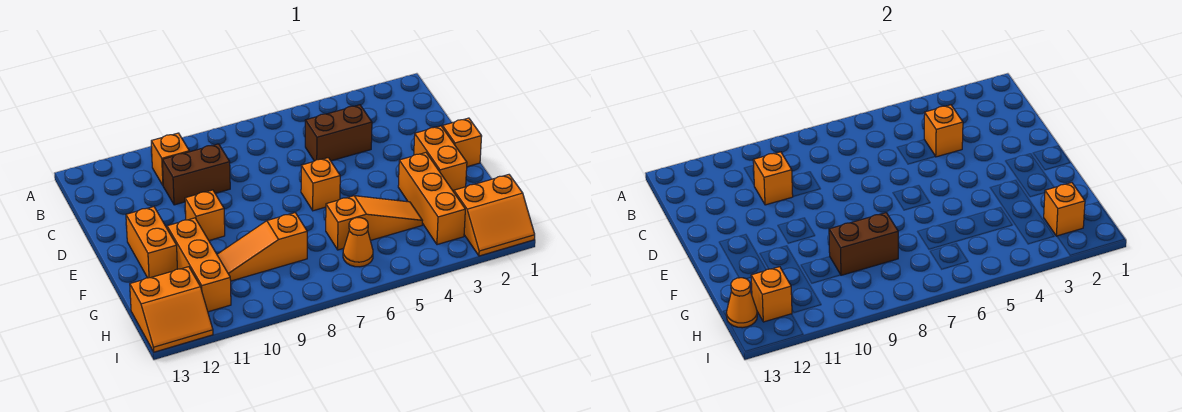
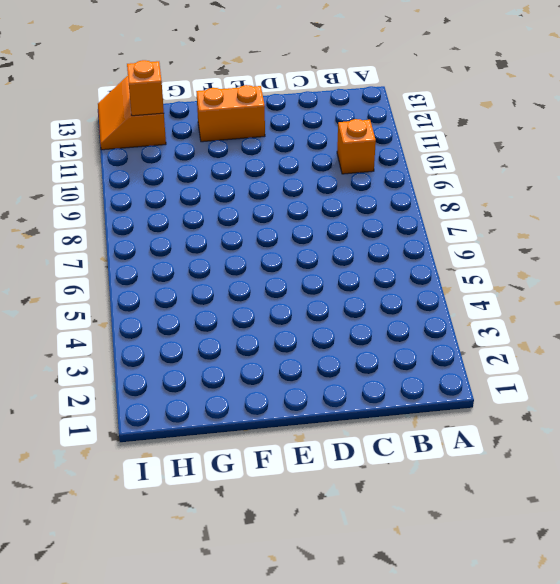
none -> brown brick C4:C5 level 1
none -> brown brick C9:C10 level 1
none -> orange brick E1 level 1

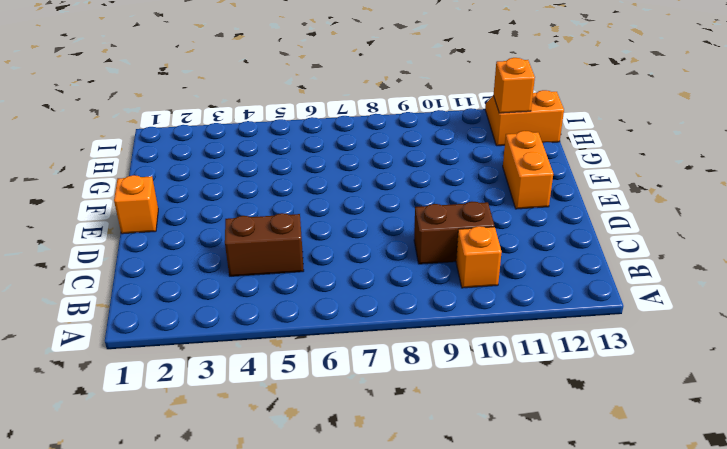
none -> orange brick E2:F2 level 1
none -> orange brick E6 level 1
none -> orange brick E10 level 1

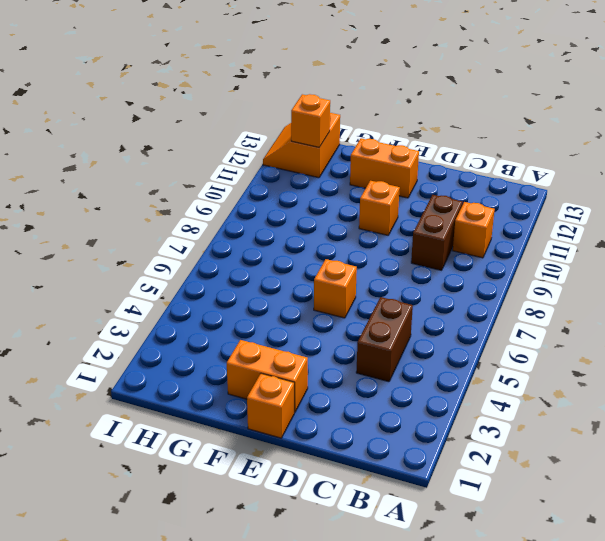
none -> orange brick F3:H3 level 1
none -> orange brick F11:H11 level 1
none -> orange slope G4:G6 level 1 top 6

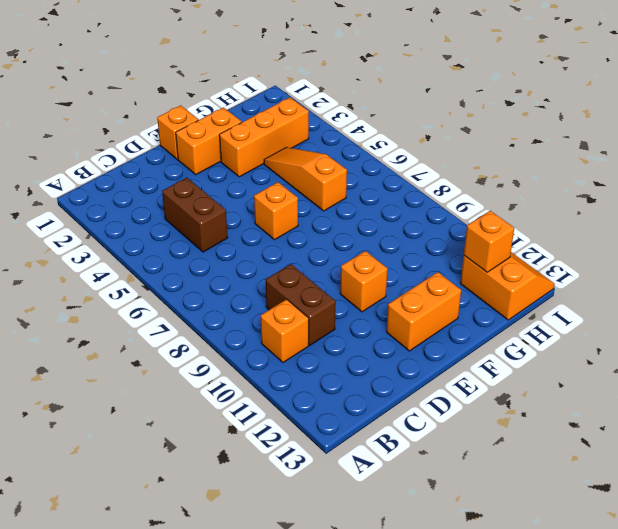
none -> orange brick F11:H11 level 1
none -> orange slope G8:G10 level 1 top 8
none -> orange slope H1:I2 level 1 top H

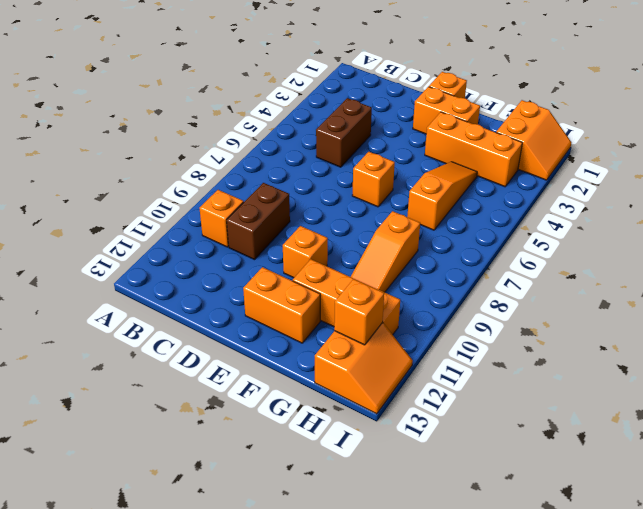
none -> orange cone H6 level 1
none -> orange brick C4 level 2
none -> orange brick C10 level 2

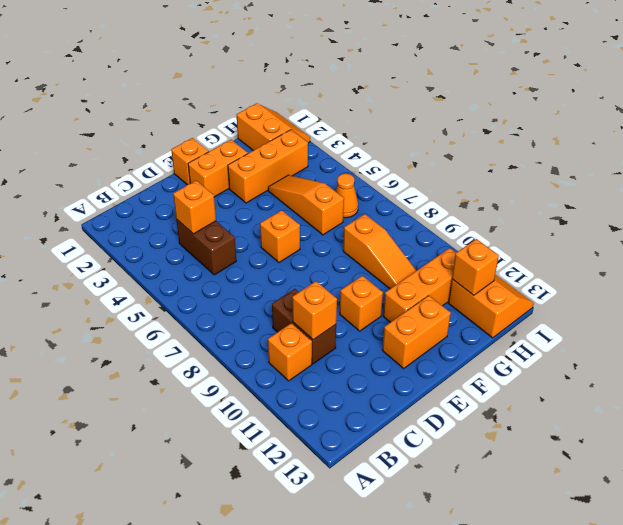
none -> brown brick G8:G9 level 2
none -> orange brick H2 level 2
none -> orange cone H13 level 2

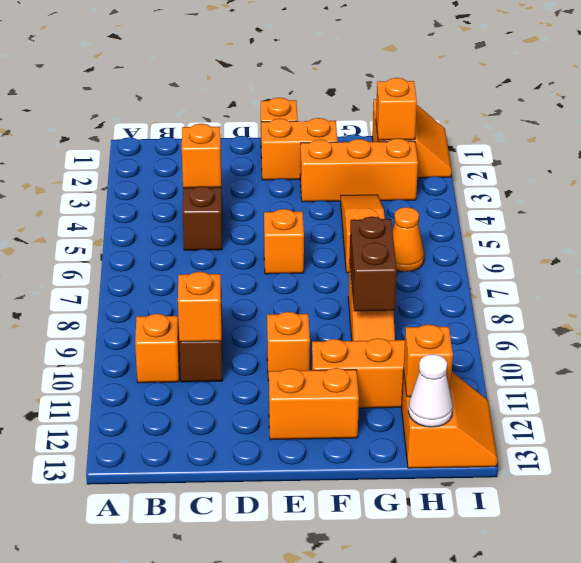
white cone H13 level 2 -> orange cone H13 level 2

